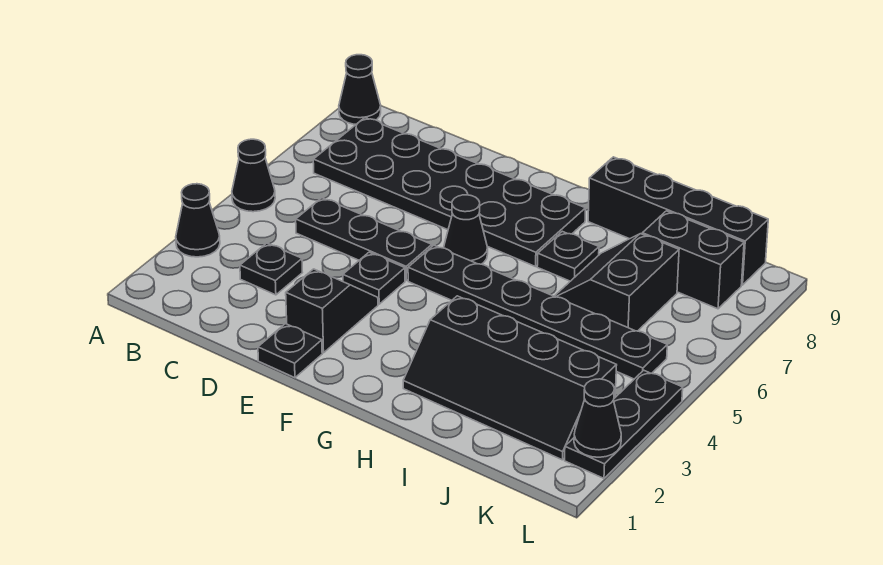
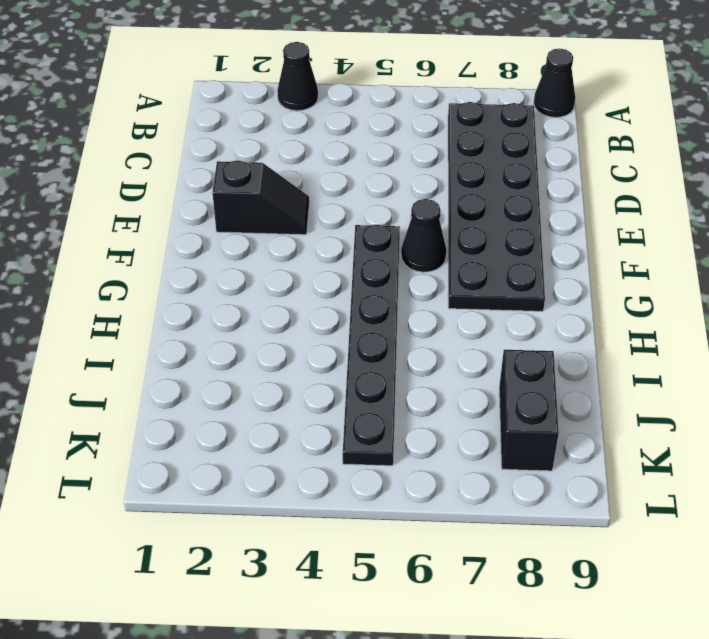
none -> black cone A5 level 1
none -> black plate C3 level 1
none -> black plate C5:E5 level 1

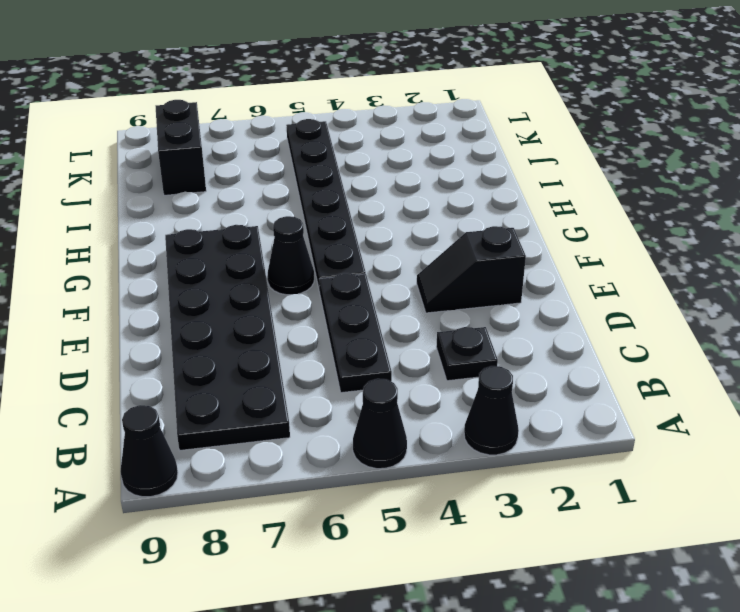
none -> black plate E1 level 1
none -> black plate E4 level 1
none -> black slope H2:K3 level 1 top 3

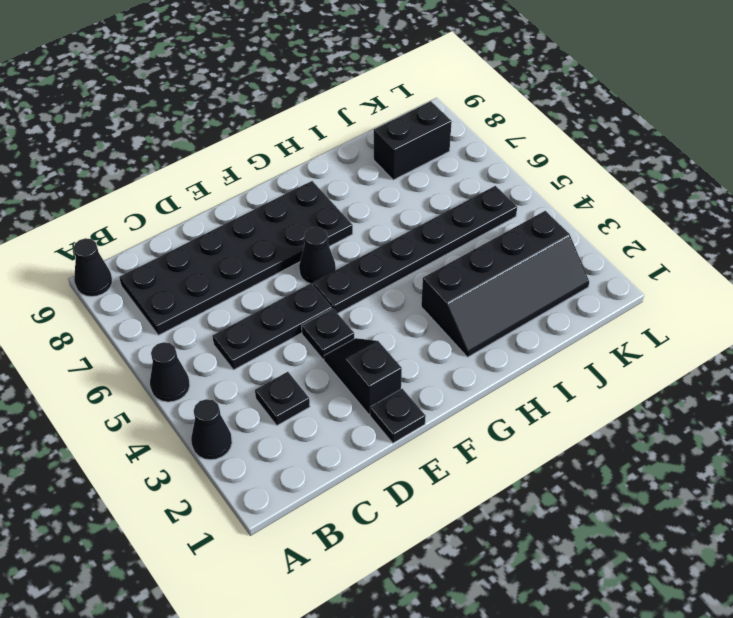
none -> black plate H7 level 1
none -> black brick H9:K9 level 1
none -> black slope I6:J7 level 1 top J

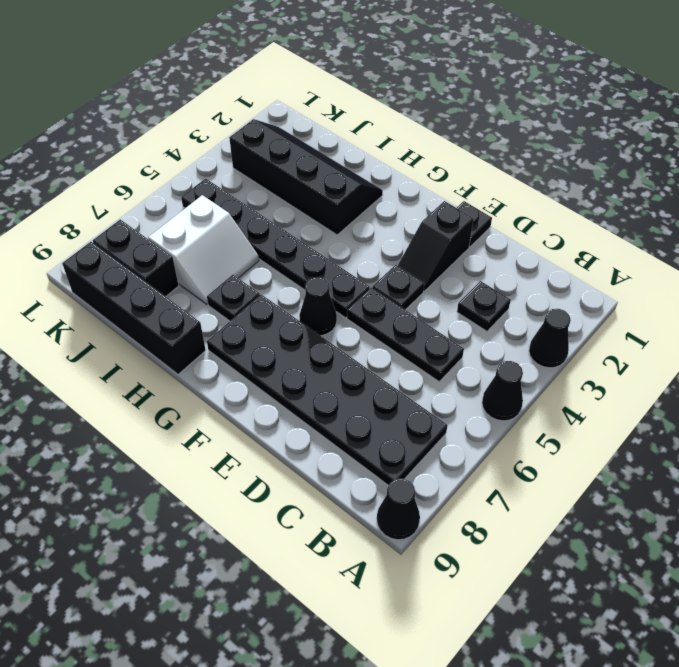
white slope I6:J7 level 1 top J -> black slope I6:J7 level 1 top J
none -> black plate L2:L4 level 1
none -> black cone L2 level 2

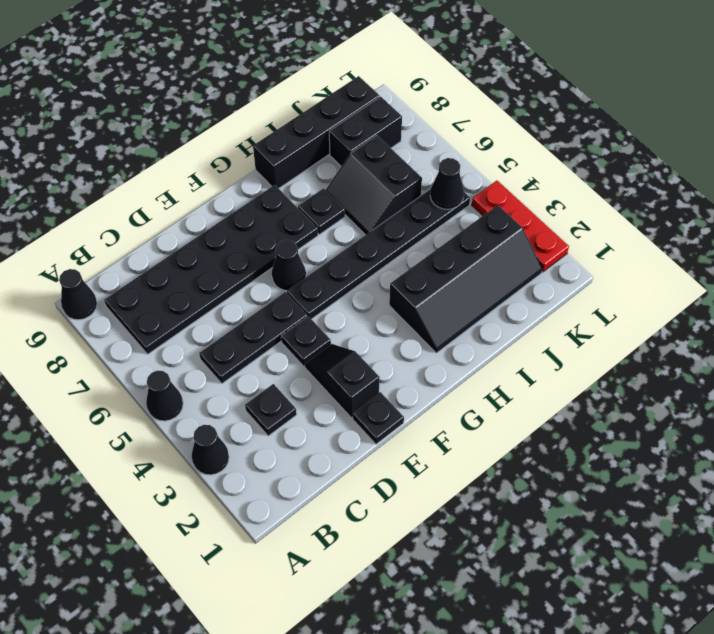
black cone K5 level 2 -> black cone L2 level 2
red plate L2:L4 level 1 -> black plate L2:L4 level 1

